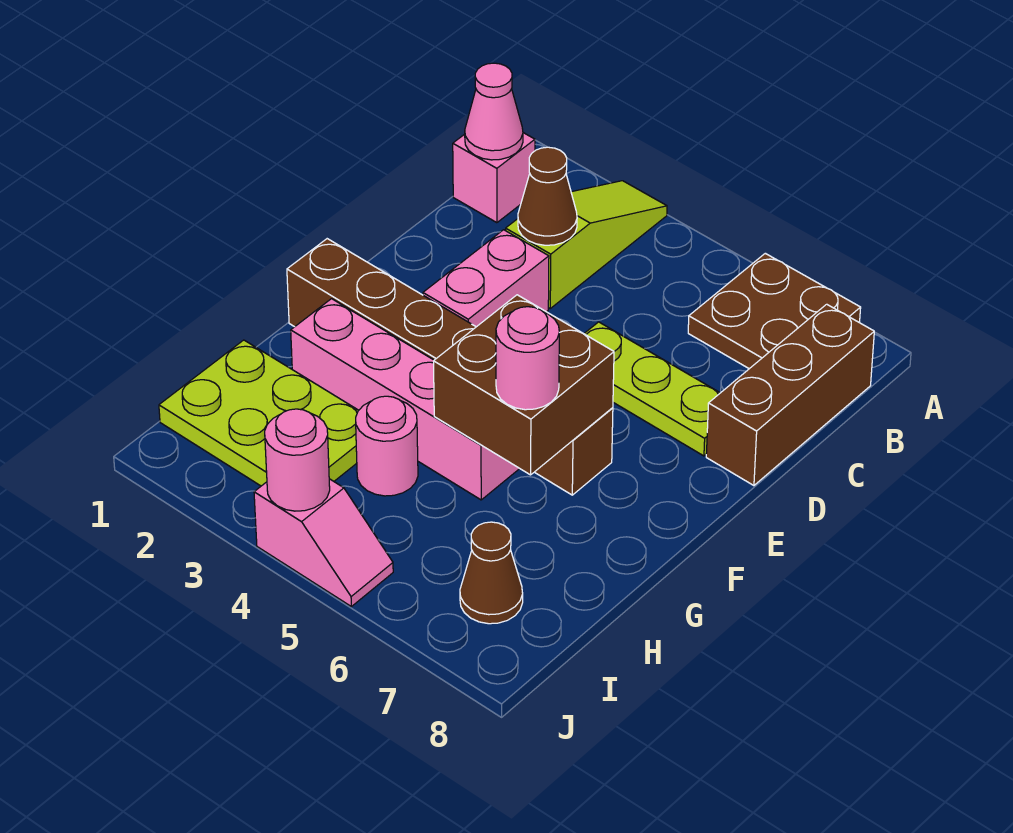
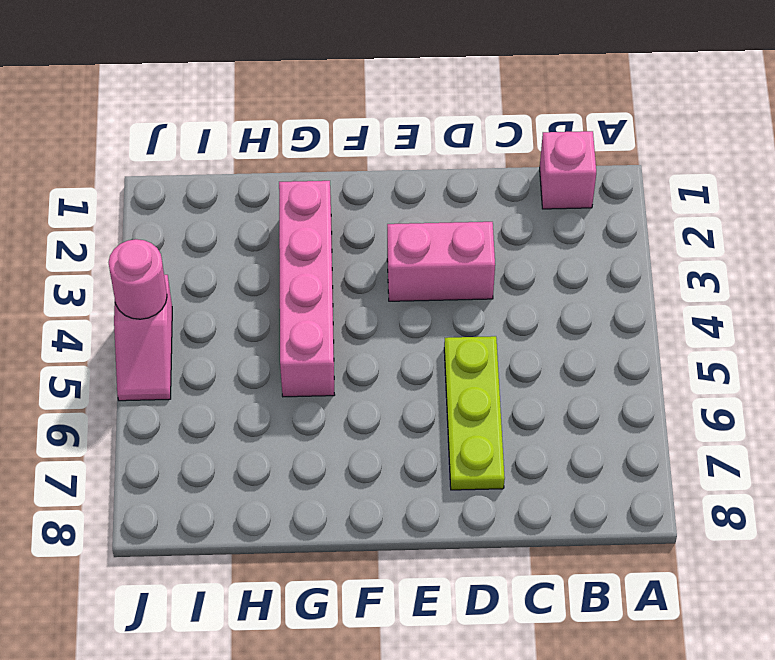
none -> lime slope A3:C3 level 1 top C
none -> brown plate A6:B7 level 1
none -> brown brick B8:D8 level 1

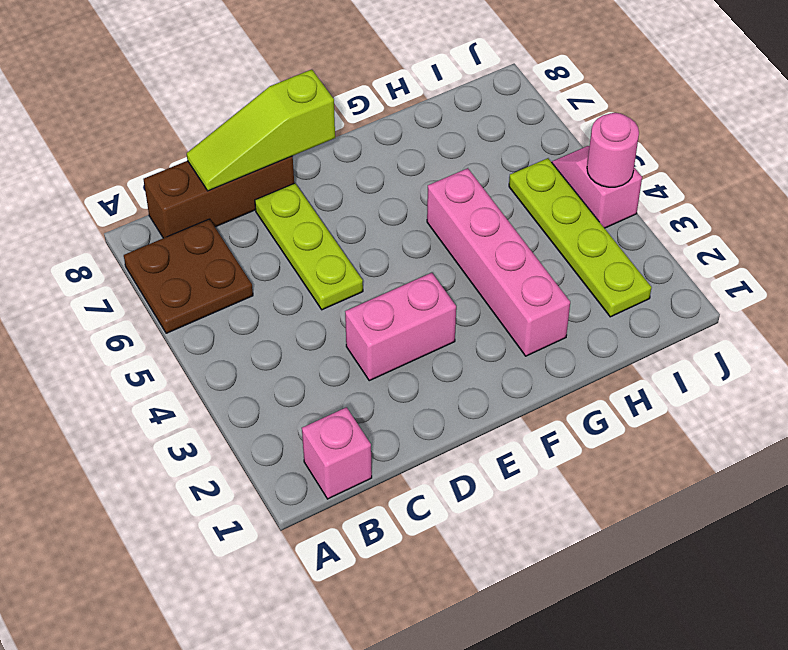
lime slope C8:E8 level 2 top E -> lime slope A3:C3 level 1 top C
lime plate I2:I5 level 1 -> lime plate H1:I3 level 1
none -> brown brick F1:F6 level 1
none -> pink round brick H4 level 1
none -> brown cone I7 level 1

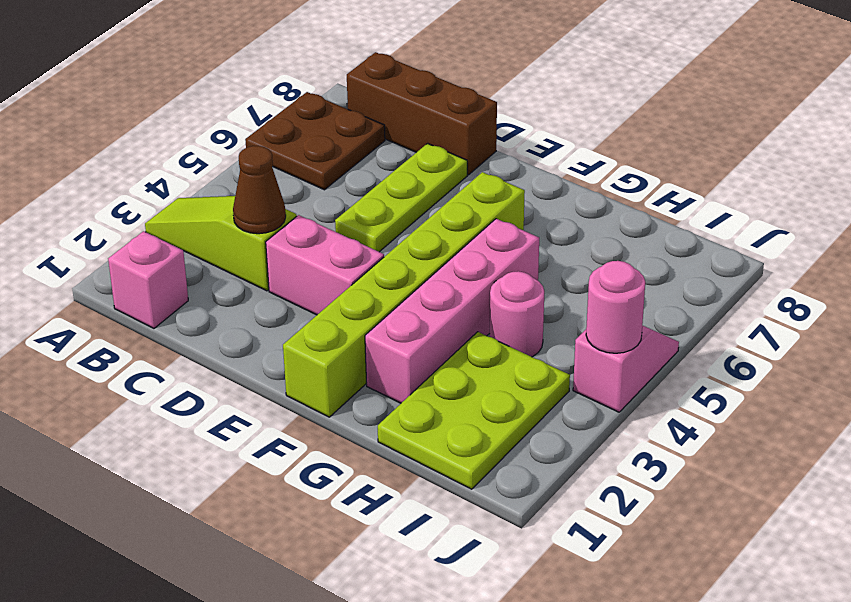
lime brick F1:F6 level 1 -> brown brick F1:F6 level 1
none -> brown cone I7 level 1
none -> pink cone B1 level 2
none -> brown brick F5:G6 level 2

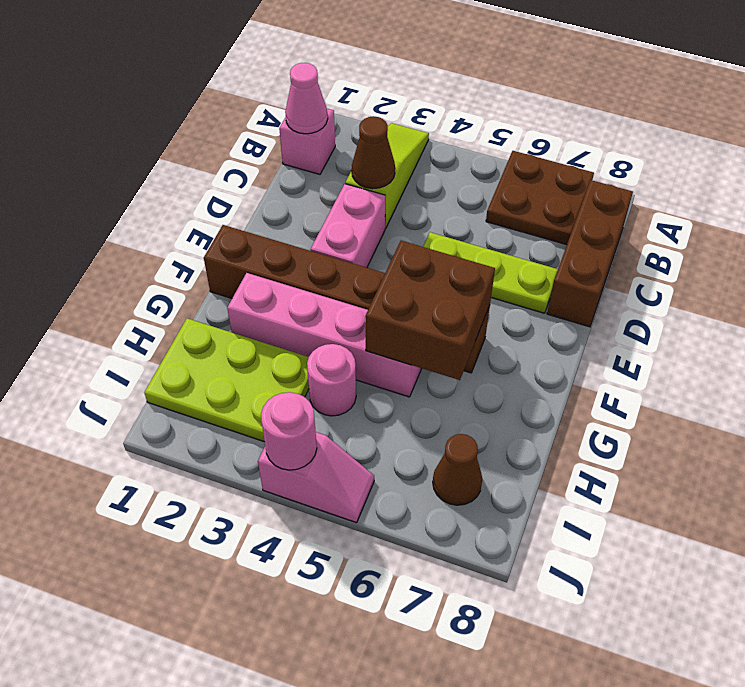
none -> pink round brick G6 level 3

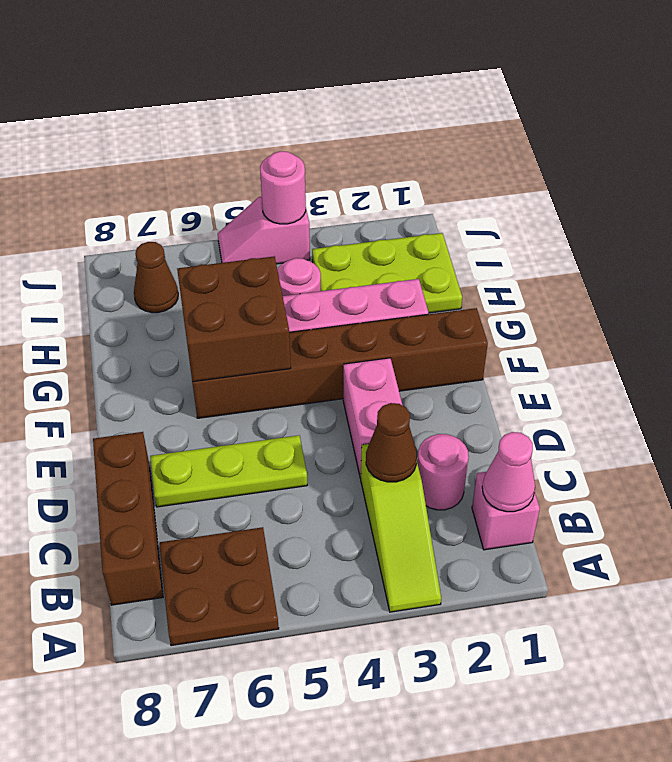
pink round brick C2 level 1 -> pink round brick G6 level 3

